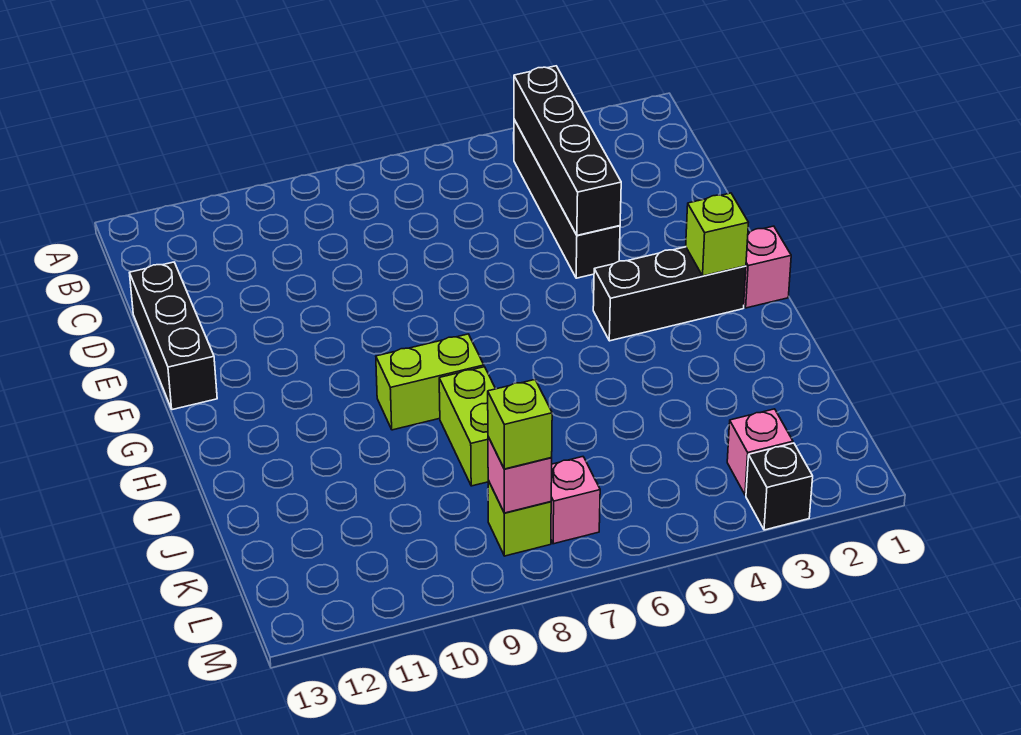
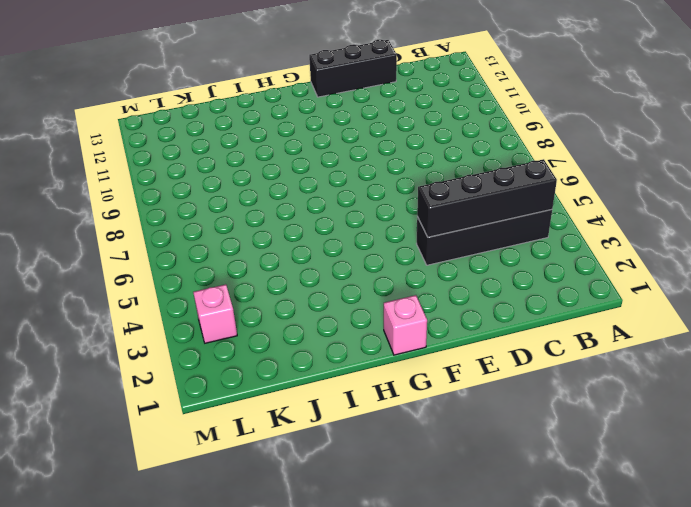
none -> black brick G2:G4 level 1
none -> lime brick H8:H9 level 1
none -> lime brick I8:J8 level 1

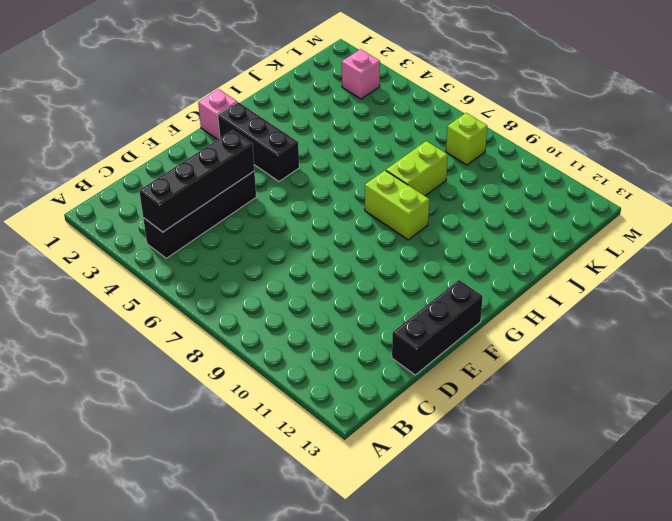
none -> pink brick L7 level 1
none -> black brick M3 level 1
none -> lime brick G2 level 2

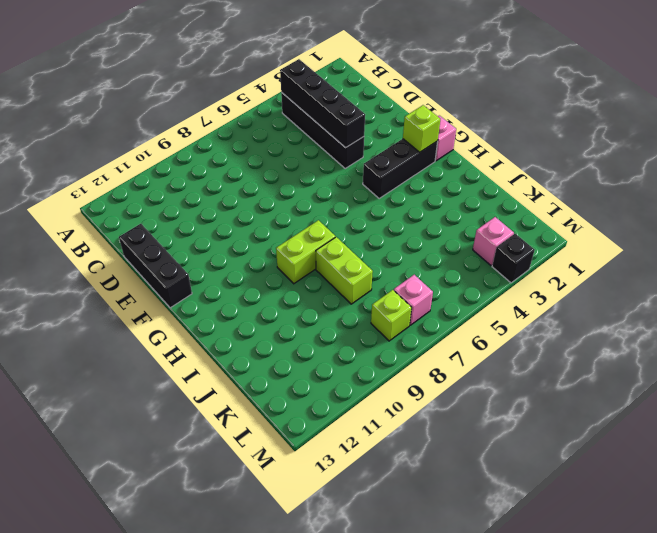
none -> pink brick L8 level 2
none -> lime brick L8 level 3

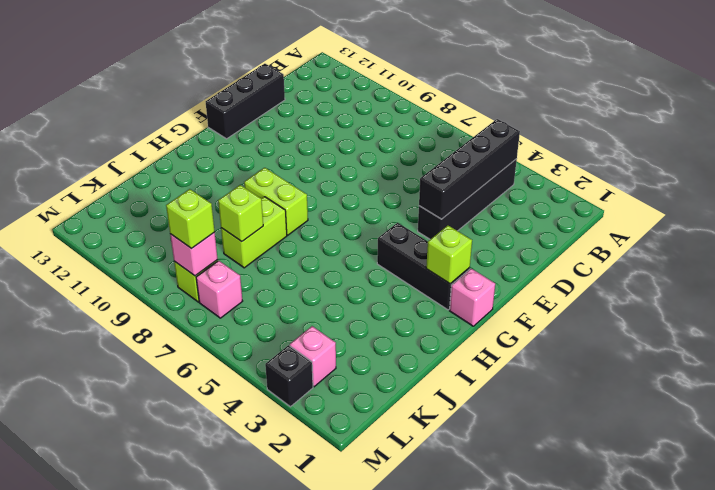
lime brick J8 level 2 -> none

